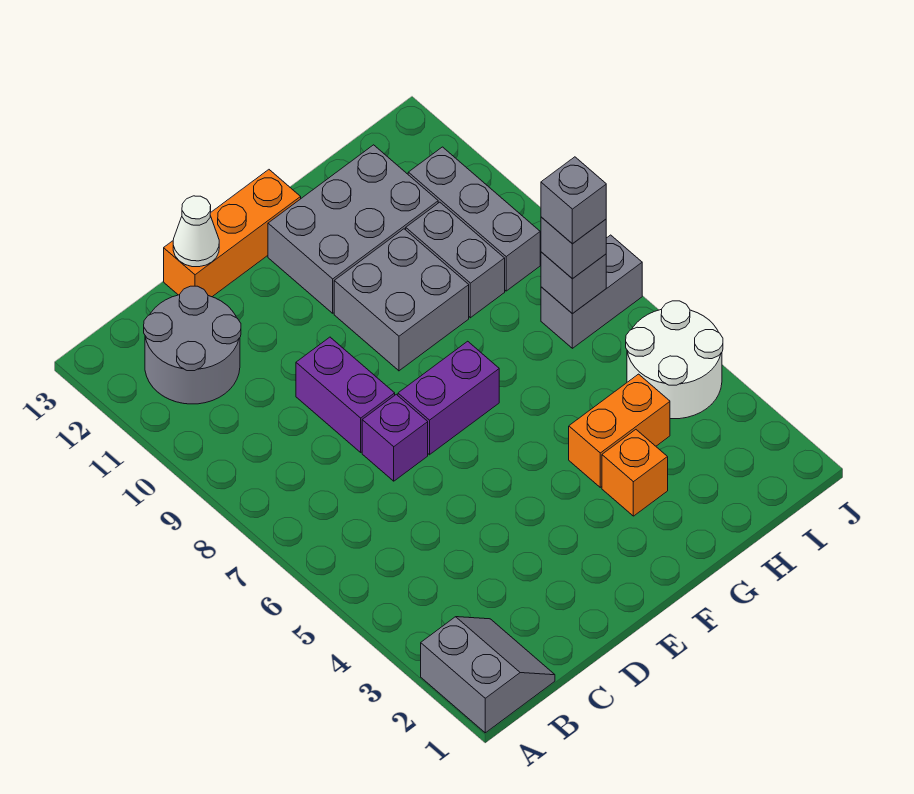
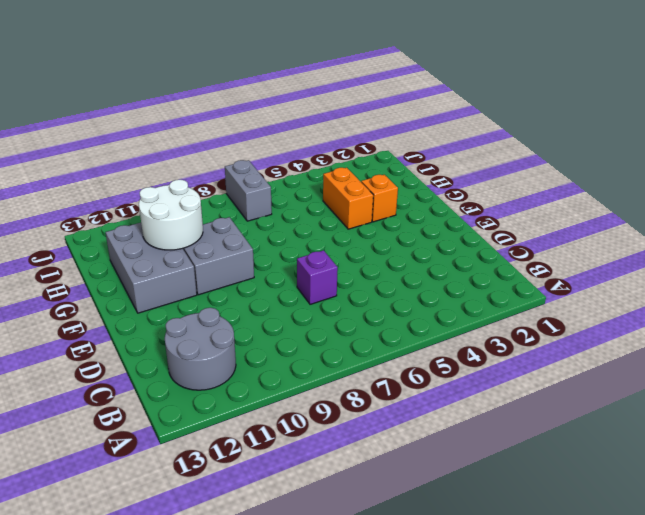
white round brick G10:H11 level 2 -> white round brick I4:J5 level 1
none -> grey slope A1:B2 level 1 top A
none -> purple brick D8:D9 level 1
none -> orange brick D13:F13 level 1

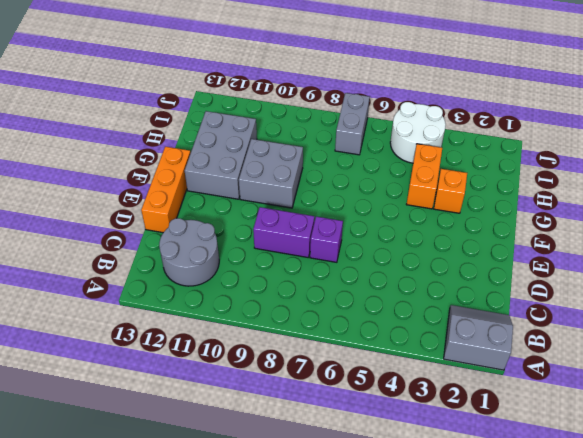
none -> purple brick E7:F7 level 1
none -> grey brick H9:H10 level 1
none -> grey brick I9:I11 level 1

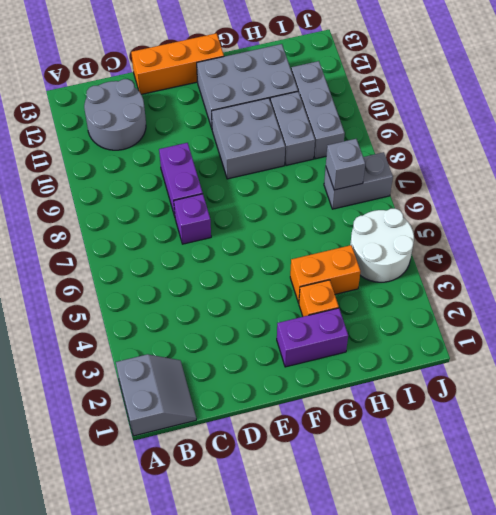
purple brick F2:G2 level 1 -> purple brick E7:F7 level 1
none -> white cone D13 level 2
none -> grey brick I7 level 3
none -> grey brick I7 level 4

